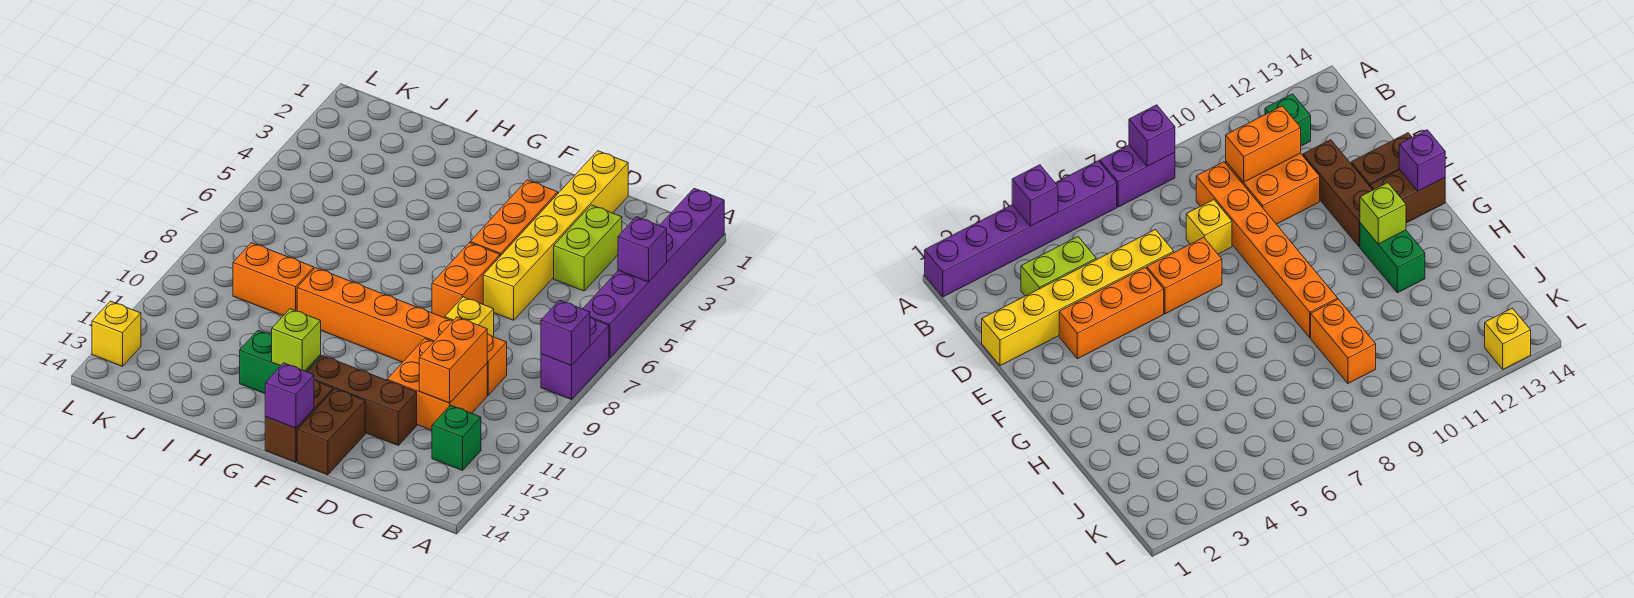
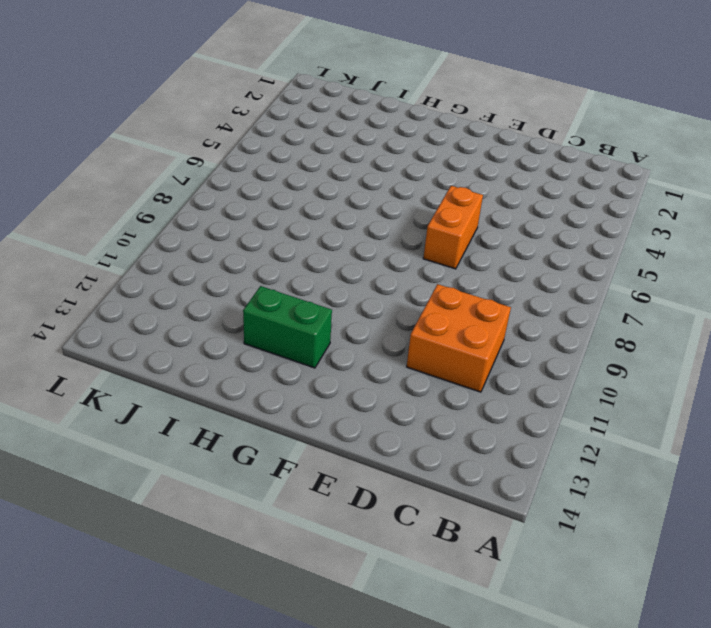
none -> purple brick A1:A6 level 1
none -> purple brick A7:A8 level 1
none -> green brick B12 level 1

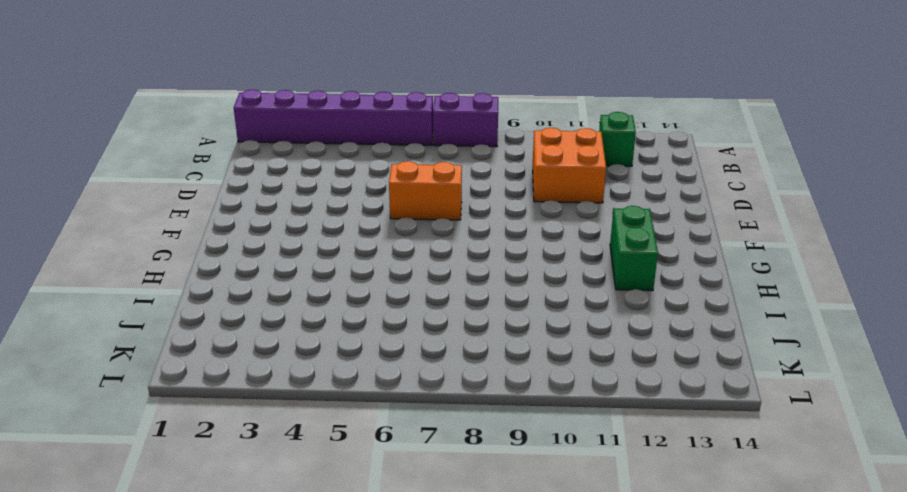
none -> lime brick C3:C4 level 1
none -> orange brick C9:H9 level 1
none -> yellow brick D1:D6 level 1

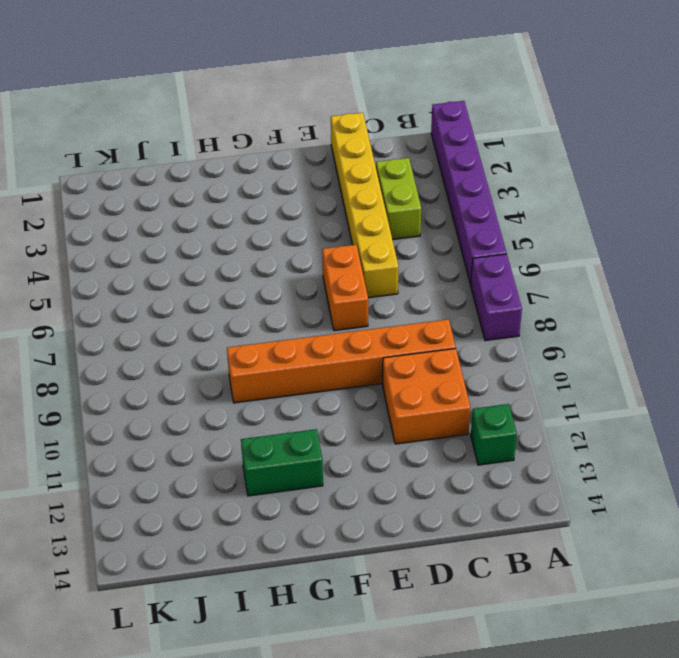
none -> yellow brick D8 level 1
none -> brown brick D12:F12 level 1
none -> orange brick E3:E5 level 1

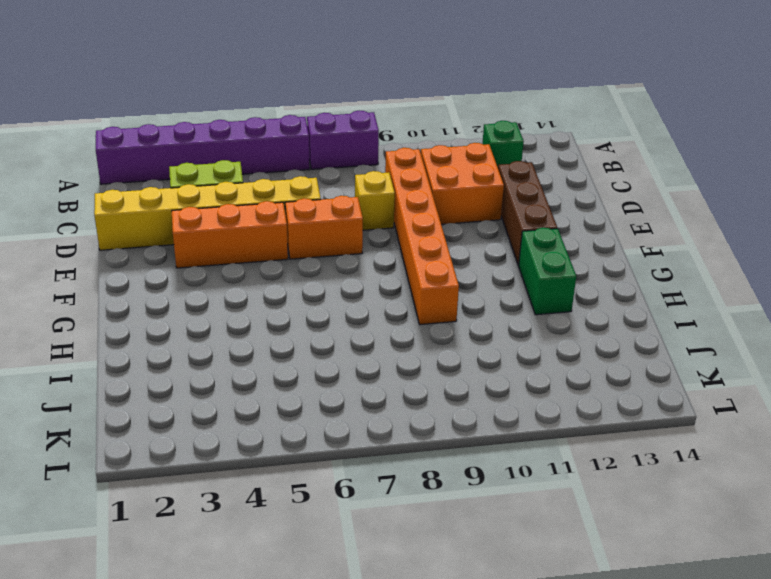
none -> brown brick E13:E14 level 1
none -> brown brick F13:F14 level 1
none -> orange brick I9:J9 level 1

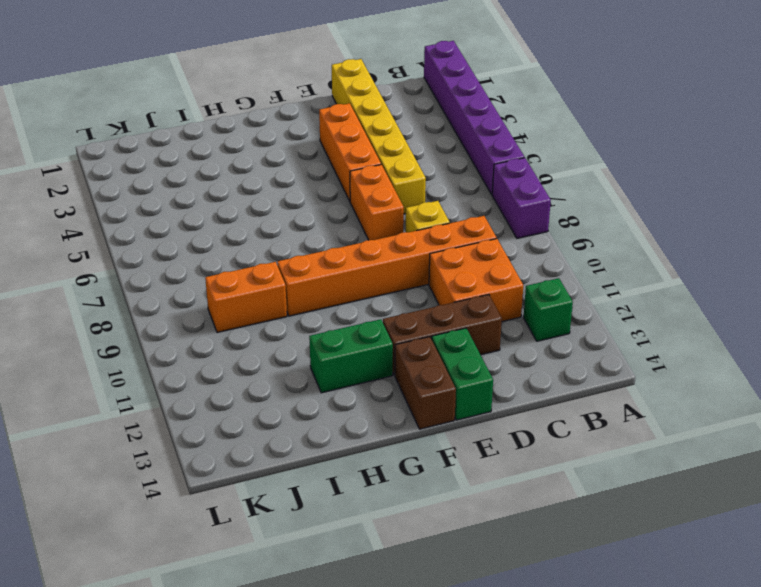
green brick E13:E14 level 1 -> brown brick E13:E14 level 1
none -> lime brick C3:C4 level 1
none -> yellow brick L13 level 1
none -> purple brick A4 level 2

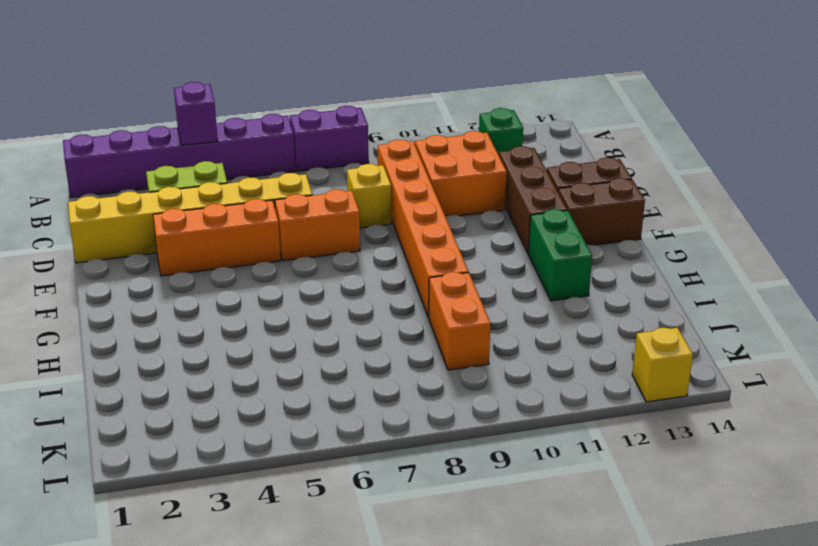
none -> purple brick A8 level 2
none -> orange brick C10:C11 level 2
none -> purple brick F14 level 2

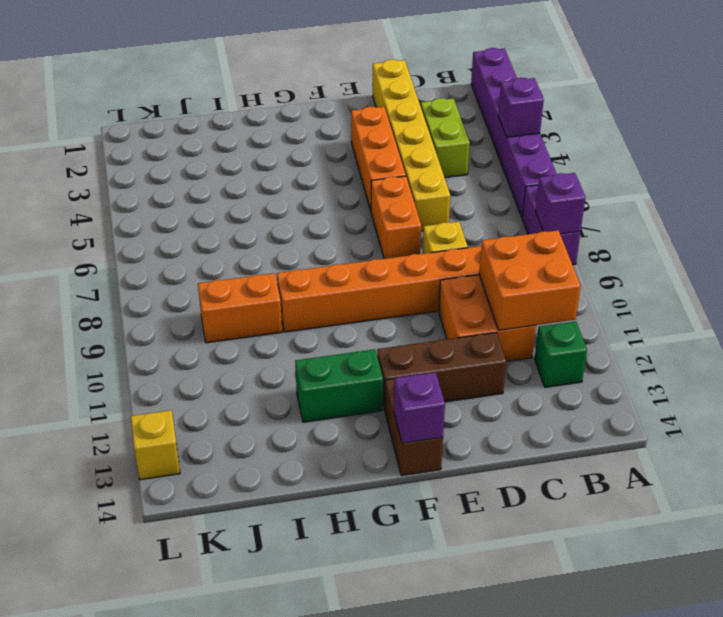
orange brick B10:C11 level 2 -> orange brick C10:C11 level 2
none -> brown brick E13:E14 level 1
none -> lime brick G12 level 2

